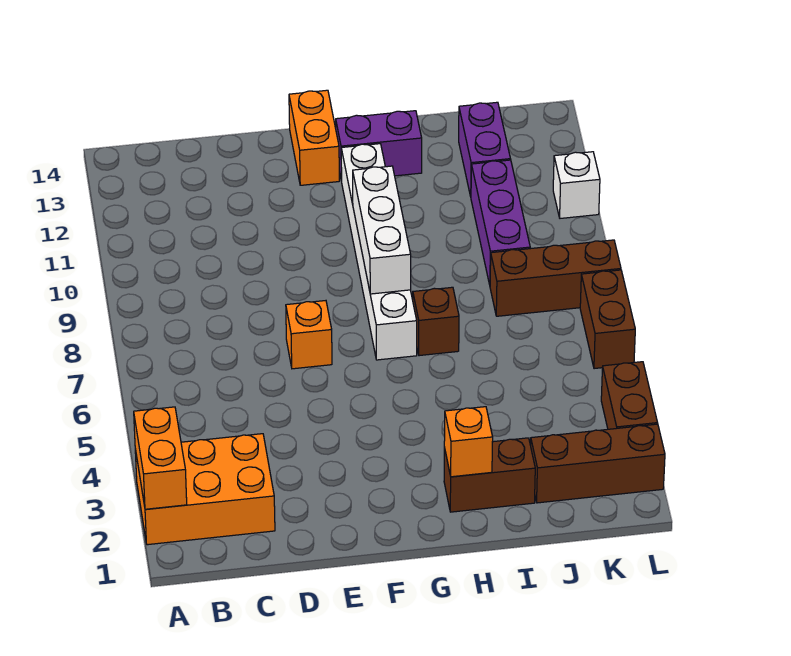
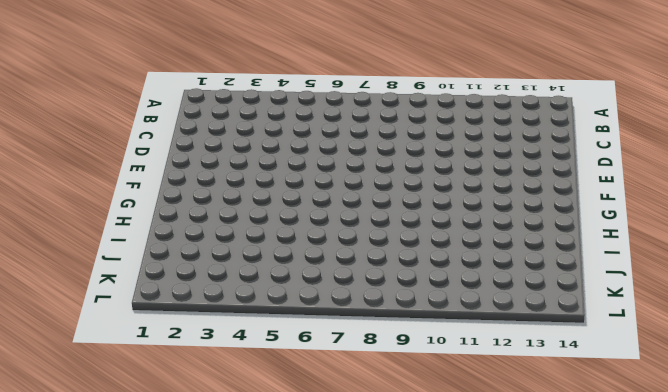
none -> orange brick A2:C3 level 1
none -> orange brick E7 level 1
none -> orange brick F13:F14 level 1

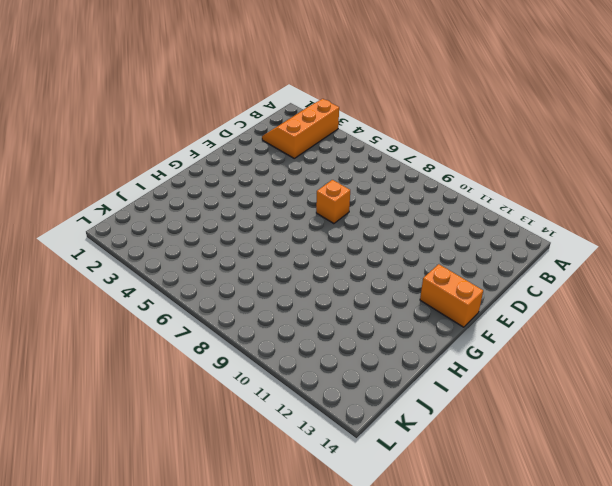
orange slope A2:C3 level 1 top 3 -> orange brick A2:C3 level 1
none -> white brick G7:G12 level 1
none -> purple brick G13:H13 level 1
none -> brown brick H2:I2 level 1

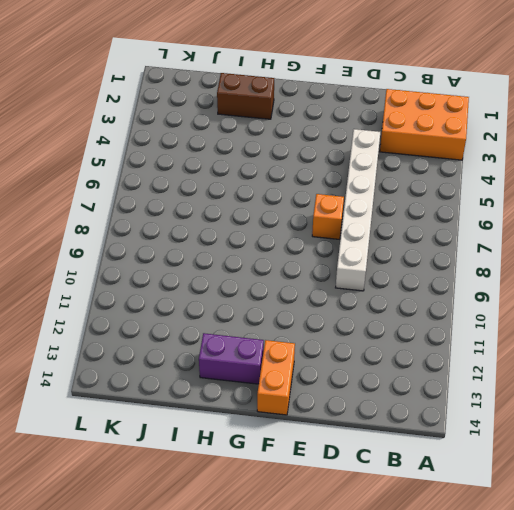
white brick D4:D9 level 1 -> white brick G7:G12 level 1
none -> brown brick H7 level 1
none -> brown brick J2:L2 level 1
none -> brown brick J8:L8 level 1

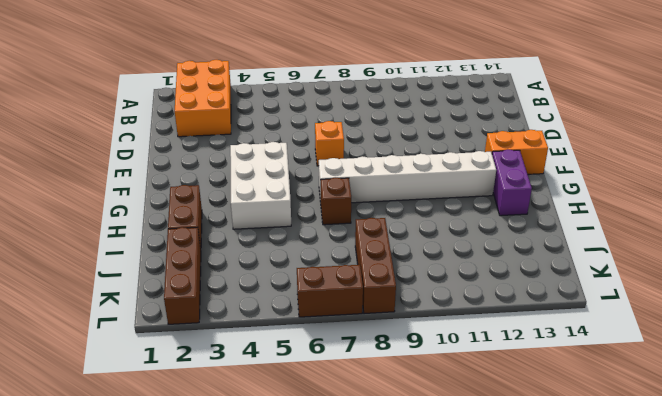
white brick F4:H5 level 1 -> none
none -> purple brick J9:J11 level 1
none -> purple brick J12:J13 level 1
none -> brown brick L3:L4 level 1

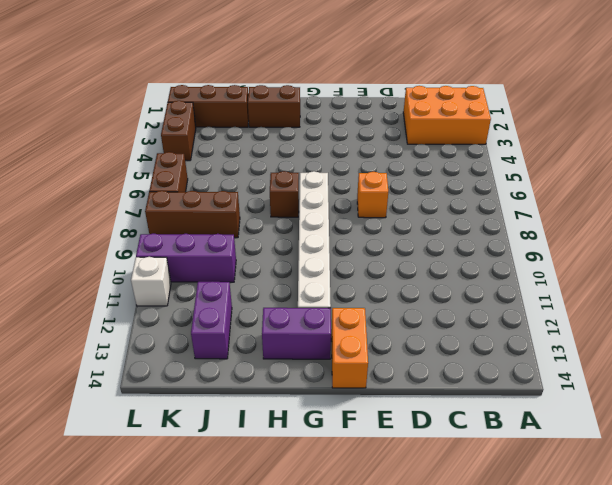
purple brick J10:L10 level 1 -> purple brick J9:J11 level 1
none -> orange brick A2:A3 level 2
none -> white brick G8:G10 level 2
none -> orange brick H2 level 2

